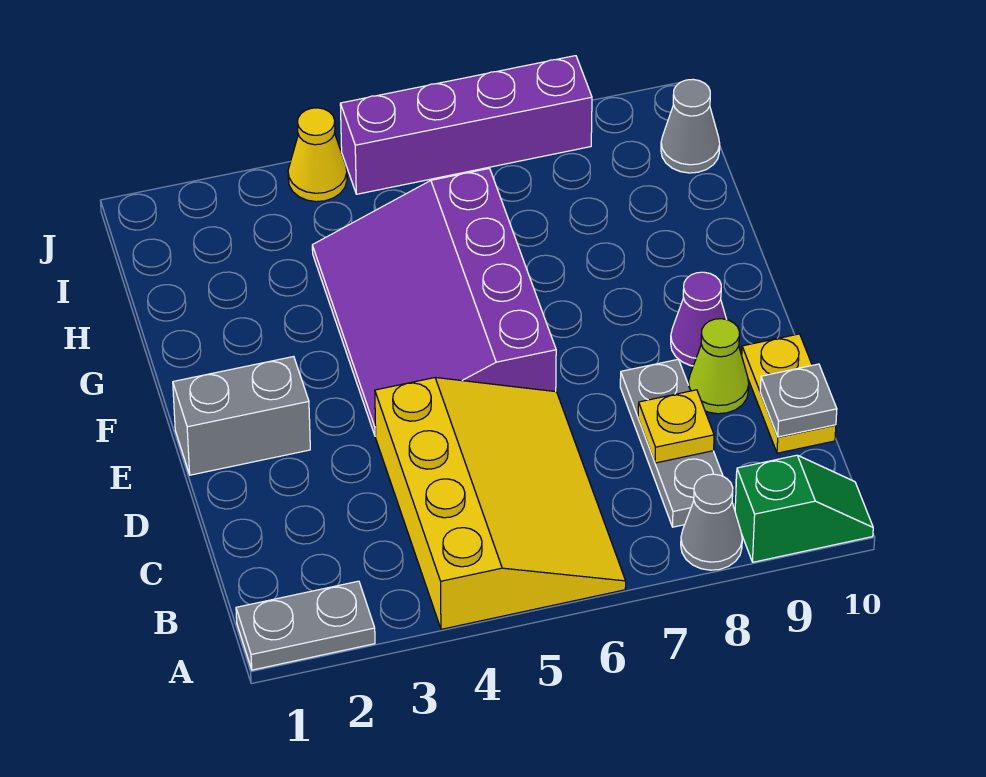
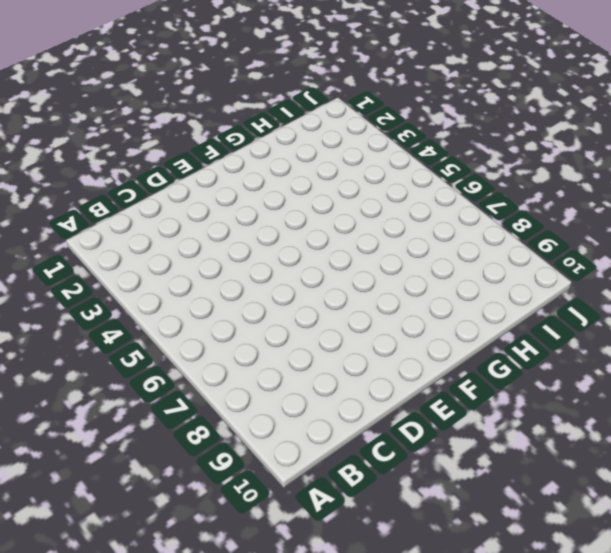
none -> grey plate A1:A2 level 1
none -> yellow slope A4:D6 level 1 top 4
none -> grey cone A8 level 1

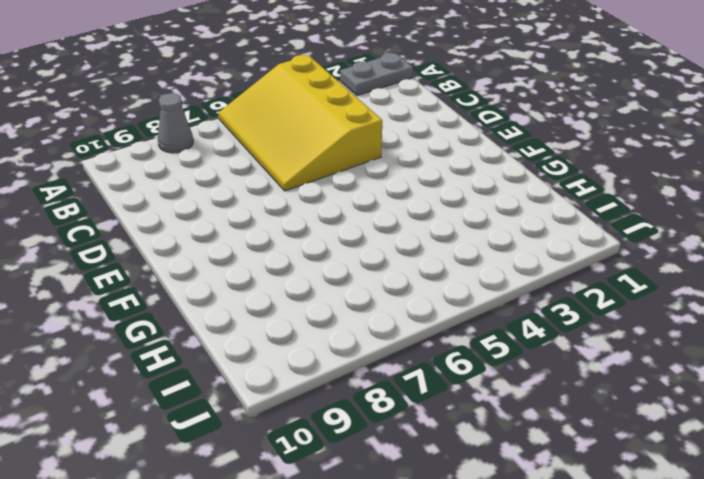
none -> green slope A9:A10 level 1 top 9
none -> grey plate B8:D8 level 1
none -> yellow plate C10:D10 level 1

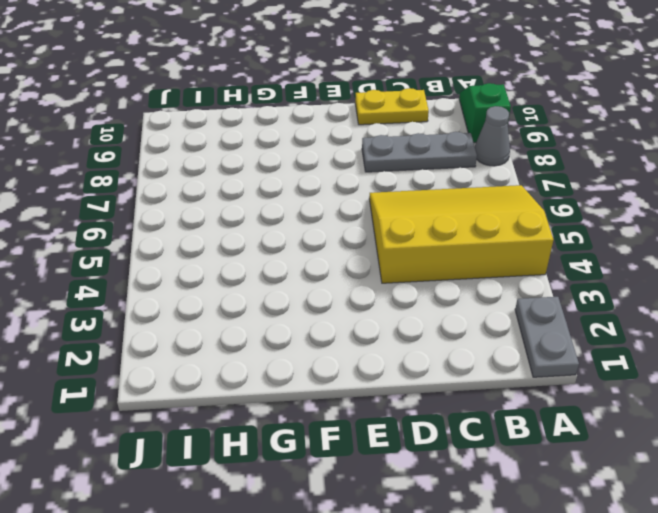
none -> lime cone D9 level 1
none -> grey brick E1:E2 level 1
none -> purple slope E4:H6 level 1 top 6

